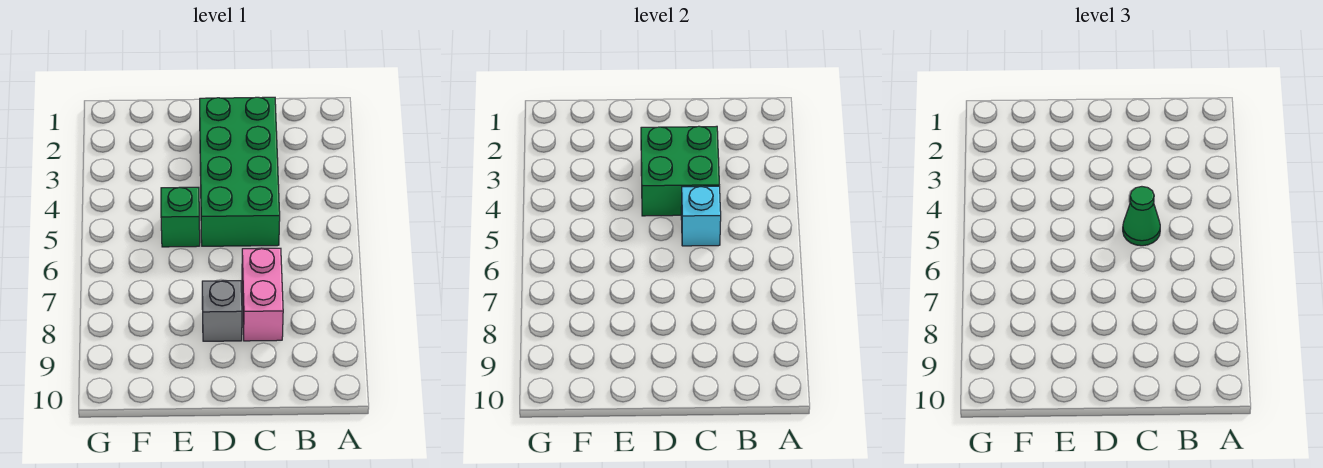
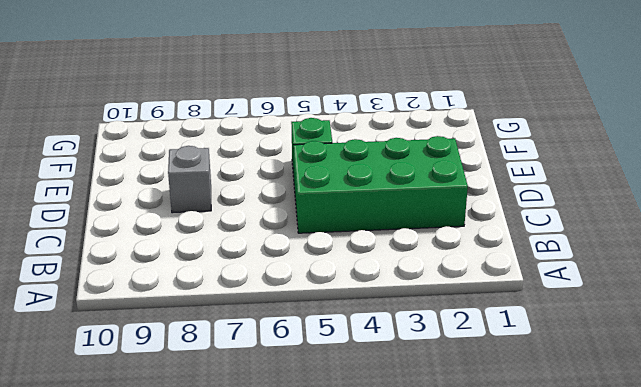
none -> pink brick C7:C8 level 1
none -> green brick C3:D4 level 2

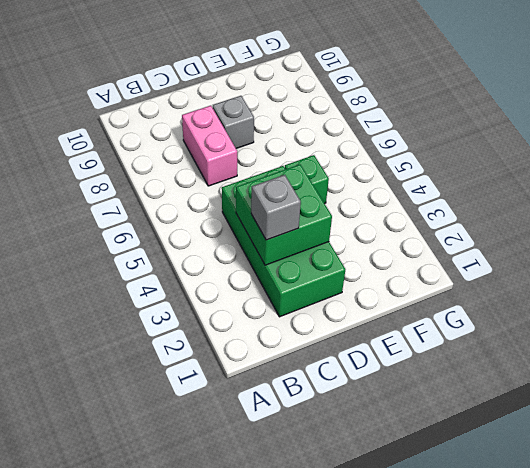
grey brick C3 level 3 -> none
none -> cyan brick C5 level 2
none -> green cone C5 level 3

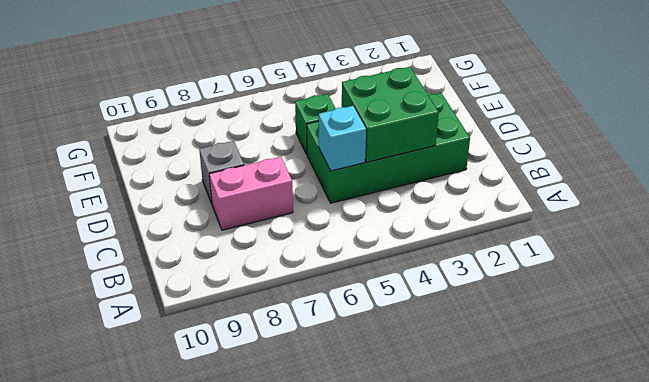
none -> green cone C5 level 3

